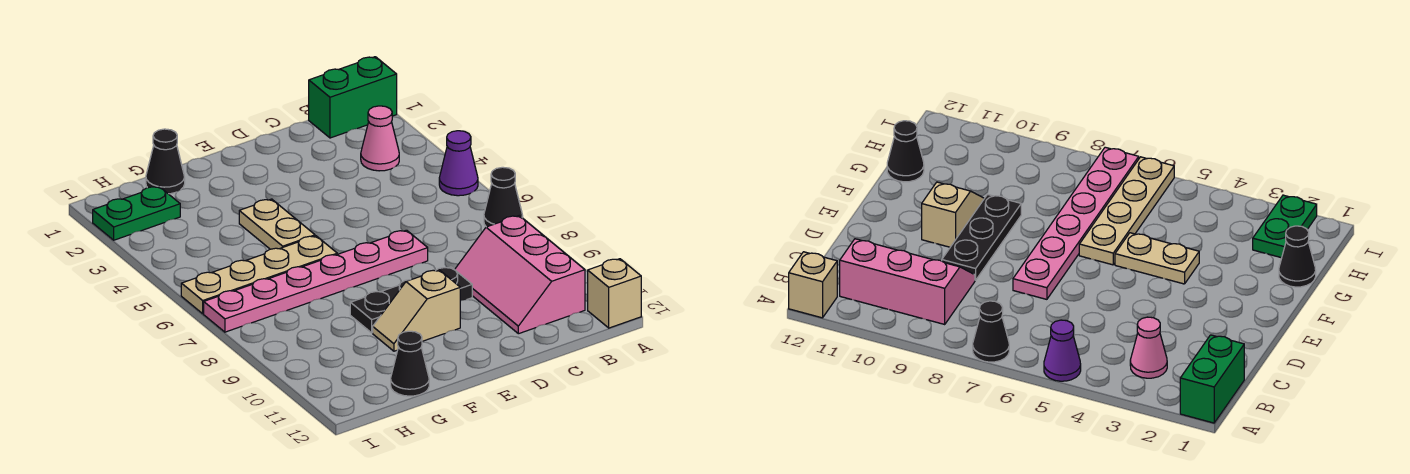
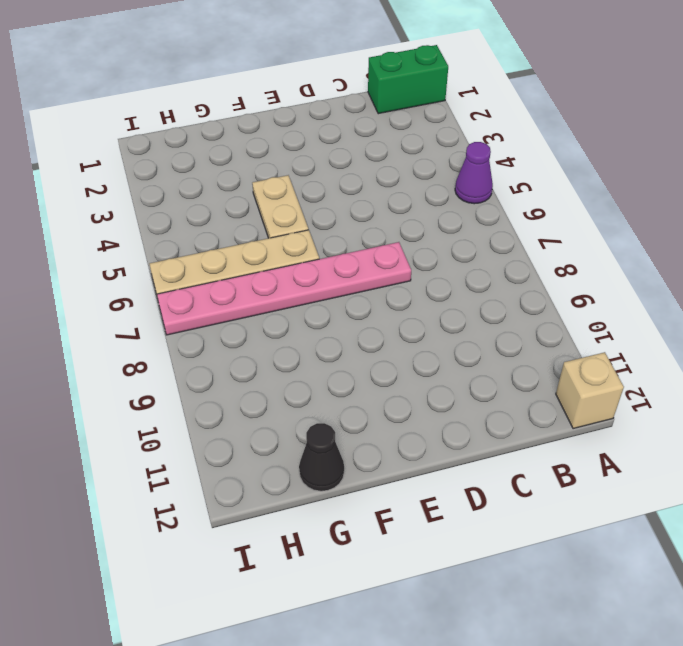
none -> black cone A7 level 1
none -> pink cone B3 level 1
none -> pink slope B9:C11 level 1 top B

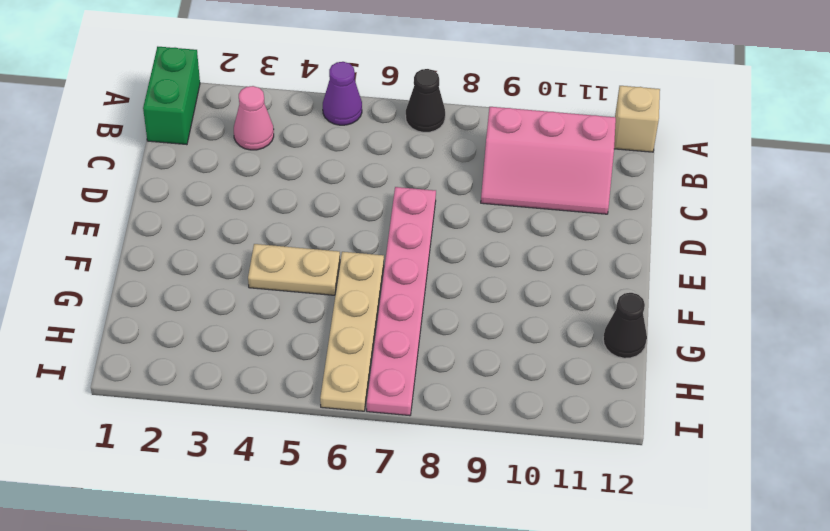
none -> black plate D9:F9 level 1
none -> tan slope E10:F10 level 1 top E
none -> black cone G1 level 1

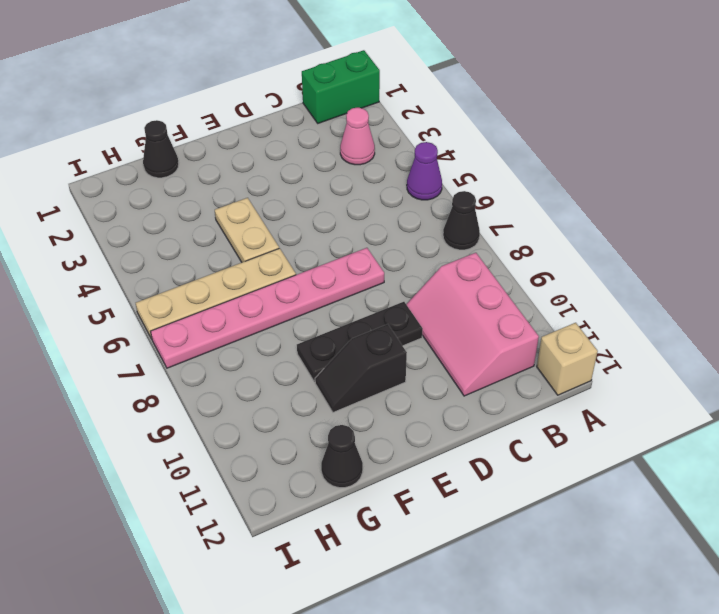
black slope E10:F10 level 1 top E -> tan slope E10:F10 level 1 top E
none -> green plate H2:I2 level 1

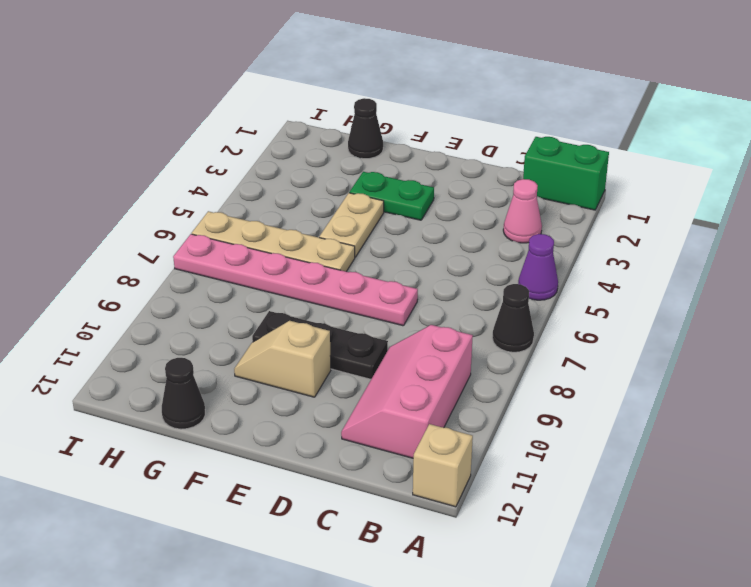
green plate E3:F3 level 1 -> green plate H2:I2 level 1

